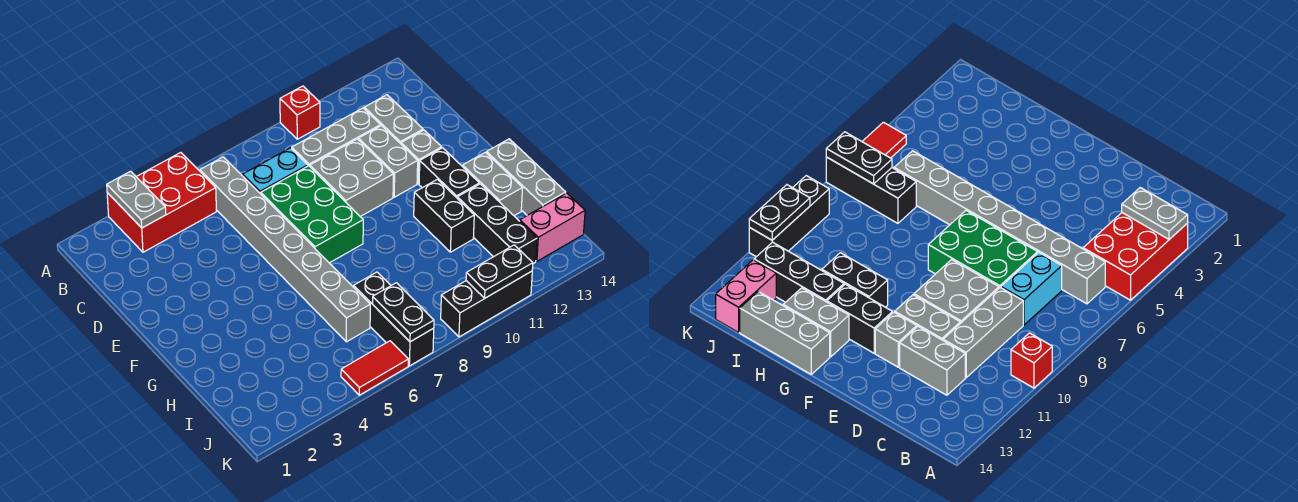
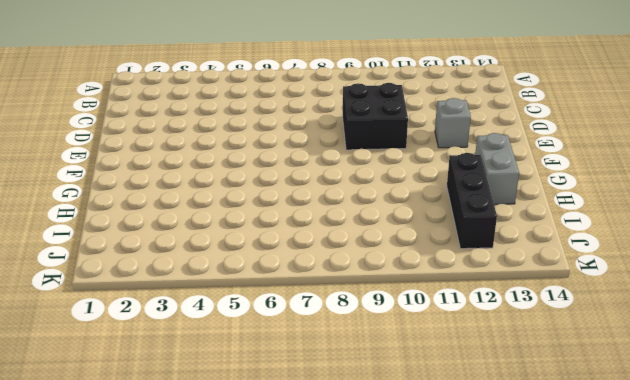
black brick D9:E10 level 1 -> grey brick D9:E10 level 1
none -> red brick A3:B5 level 1
none -> red brick A10 level 1
none -> grey brick B6:I6 level 1

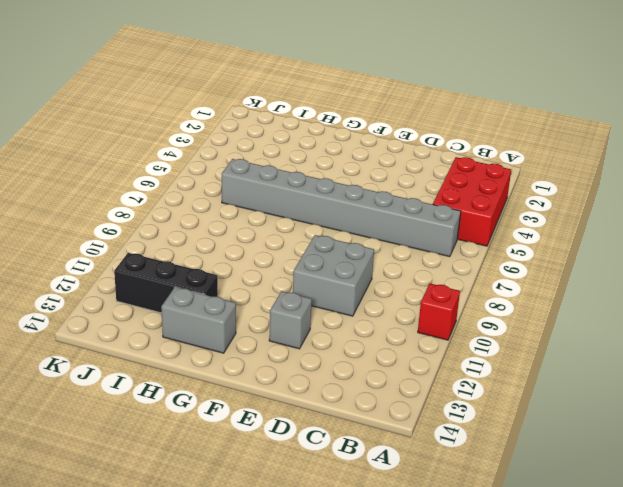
none -> cyan brick C7:C8 level 1
none -> grey brick C9:C11 level 1
none -> grey brick C12:D12 level 1

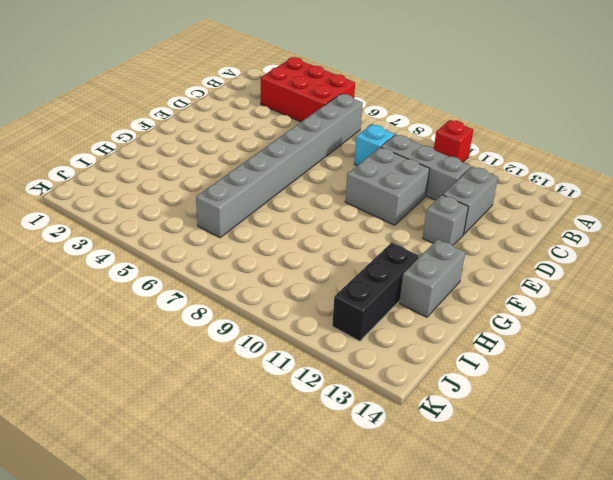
cyan brick C8 level 1 -> cyan brick C7:C8 level 1
none -> green brick D7:F8 level 1
none -> grey brick D11:E11 level 1
none -> black brick F12:G12 level 1

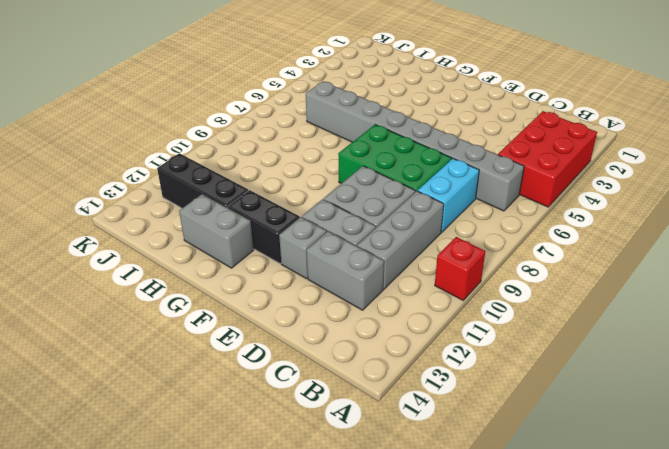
none -> black brick G11:H11 level 1
none -> grey brick G14:I14 level 1
none -> black brick I7:K7 level 1

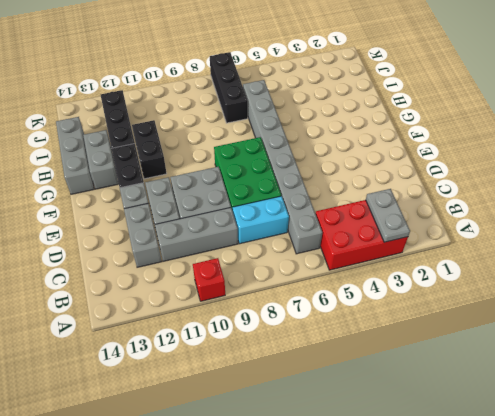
none -> pink brick J13:J14 level 1
none -> red tile K5:K6 level 1
none -> black brick K9:K11 level 1

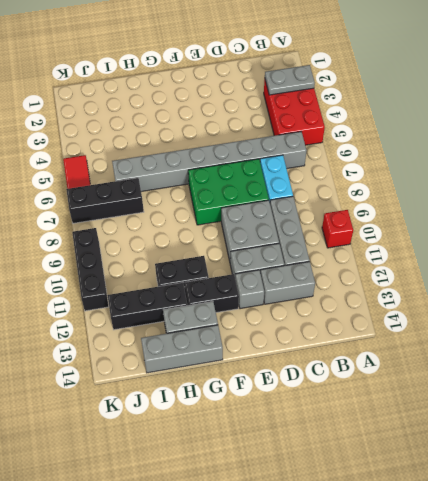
none -> pink brick J13:J14 level 1
none -> black plate J7:K7 level 2
none -> black plate K10:K11 level 2

